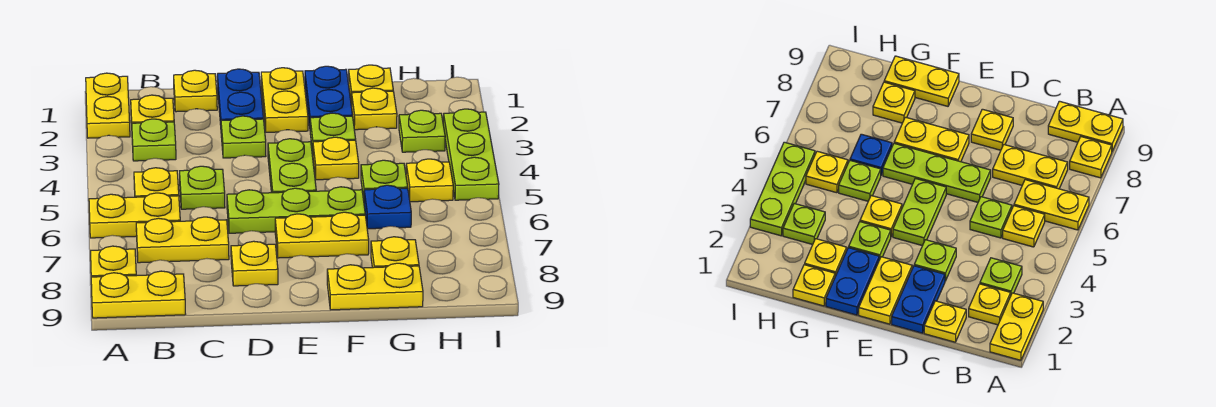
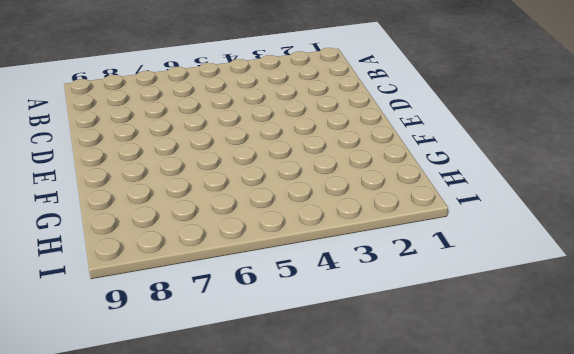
none -> yellow plate A1:A2 level 1
none -> yellow plate A6:B6 level 1
none -> yellow plate A8 level 1

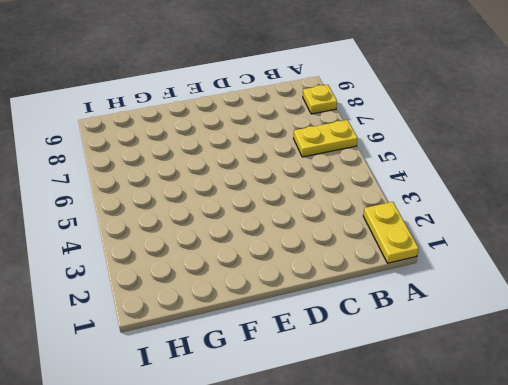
none -> yellow plate A9:B9 level 1
none -> yellow plate B2 level 1
none -> lime plate B3 level 1

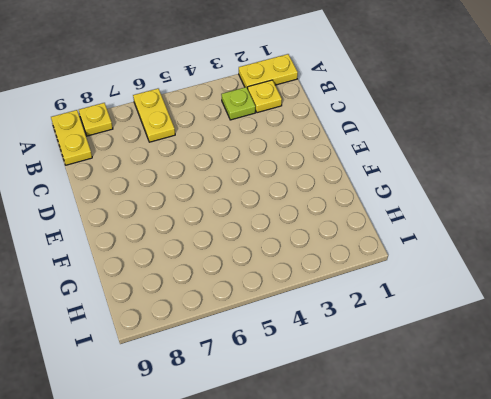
none -> yellow plate B5 level 1
none -> yellow plate B7:C7 level 1
none -> yellow plate C1 level 1

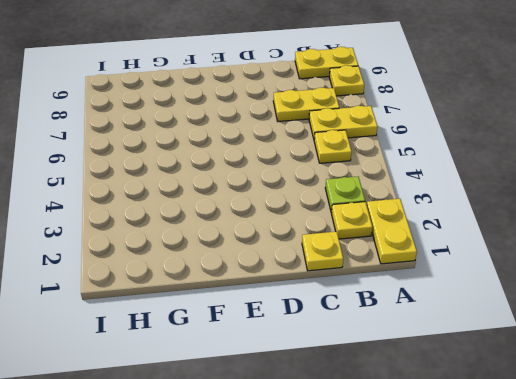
none -> lime plate C5 level 1
none -> blue plate D1:D2 level 1
none -> lime plate D3 level 1

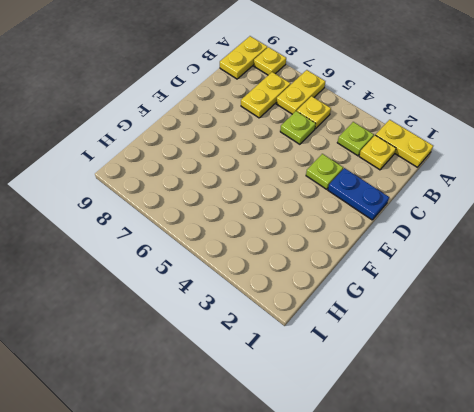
none -> yellow plate C1 level 1
none -> lime plate D6:F6 level 1
none -> yellow plate D8 level 1

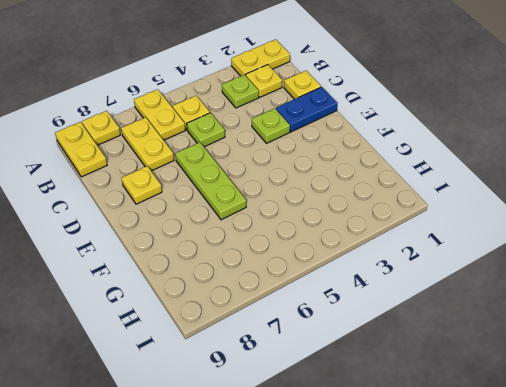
none -> yellow plate E1:E2 level 1
none -> lime plate E4:E5 level 1
none -> yellow plate E7:F7 level 1

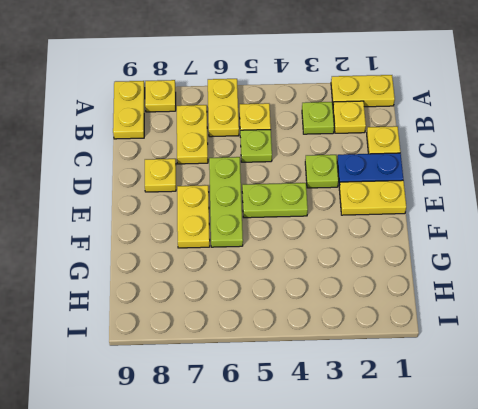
none -> blue plate F1:F2 level 1
none -> lime plate F3 level 1
none -> yellow plate F4 level 1

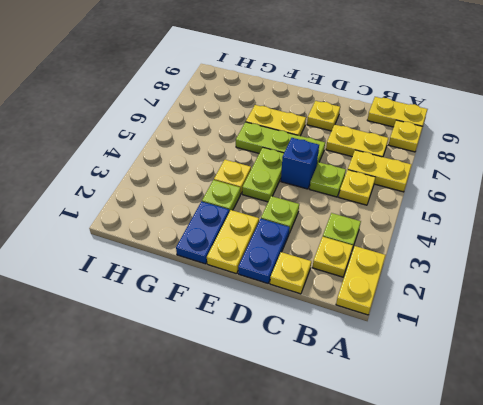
blue brick D5 level 1 -> none
none -> yellow plate F9:G9 level 1
none -> yellow plate G1 level 1
none -> yellow plate G2 level 1

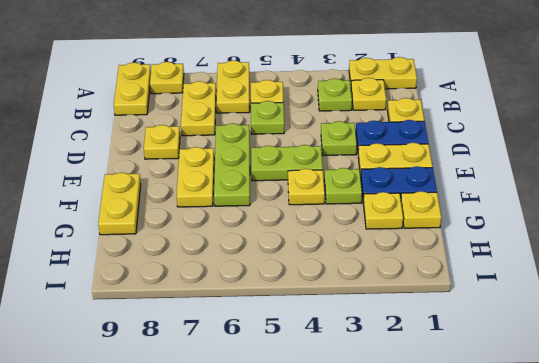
none -> lime plate G5 level 1
none -> blue plate G6 level 1
none -> yellow plate G8 level 1

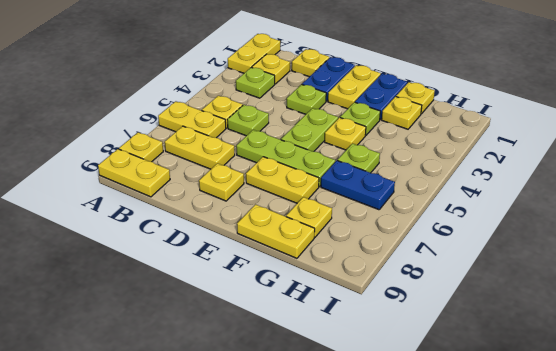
blue plate G6:H6 level 1 -> blue plate G6 level 1
none -> lime plate H3 level 1
none -> yellow plate H5 level 1
none -> lime plate I3:I5 level 1

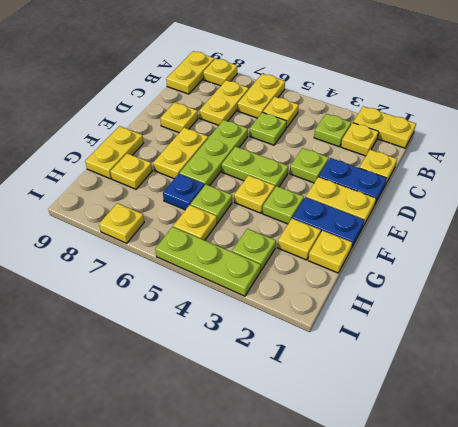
yellow plate I7 level 1 -> none

